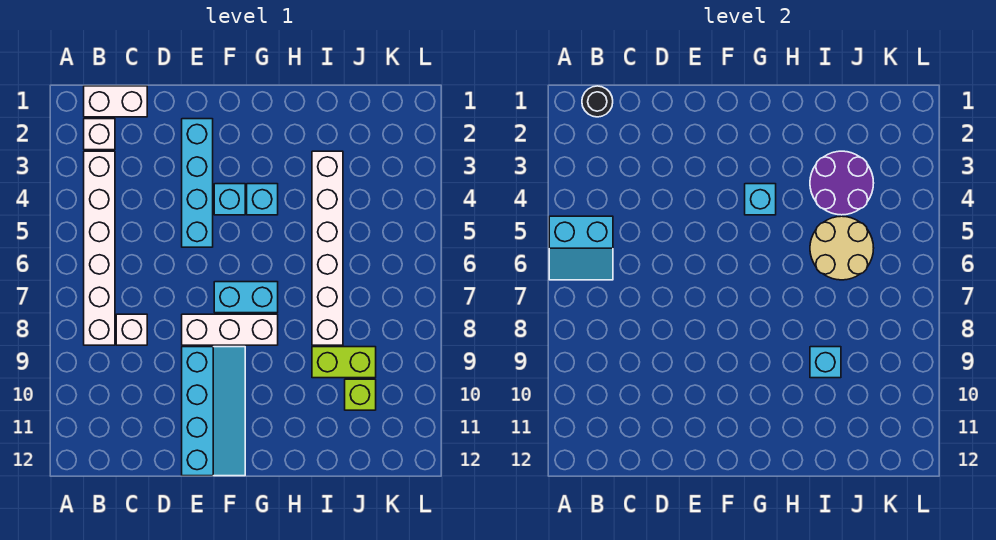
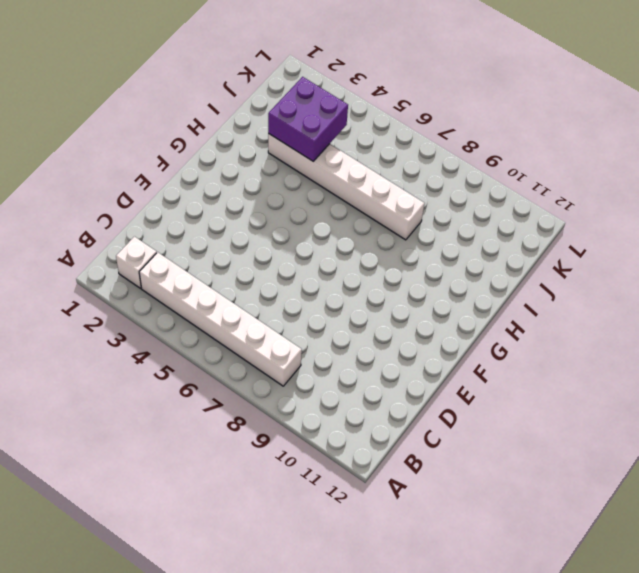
purple brick I3:J4 level 2 -> purple round brick I3:J4 level 2
none -> white brick B1:C1 level 1
none -> white brick C8 level 1
none -> cyan brick E2:E5 level 1

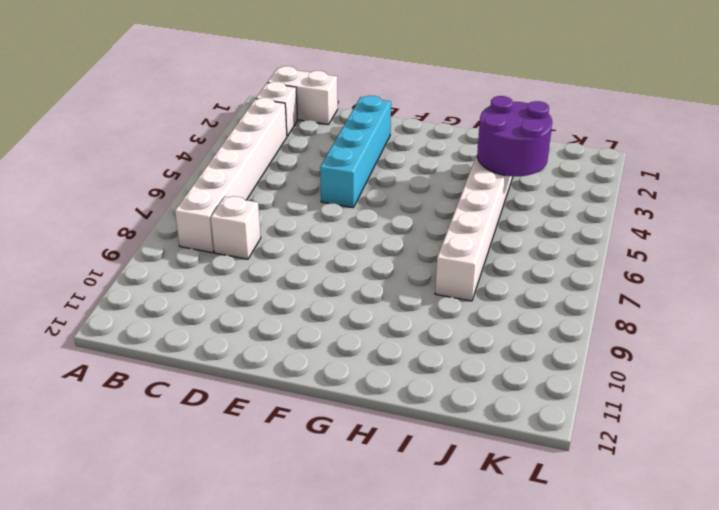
none -> white brick E8:G8 level 1
none -> cyan slope E9:F12 level 1 top E
none -> cyan brick F4 level 1

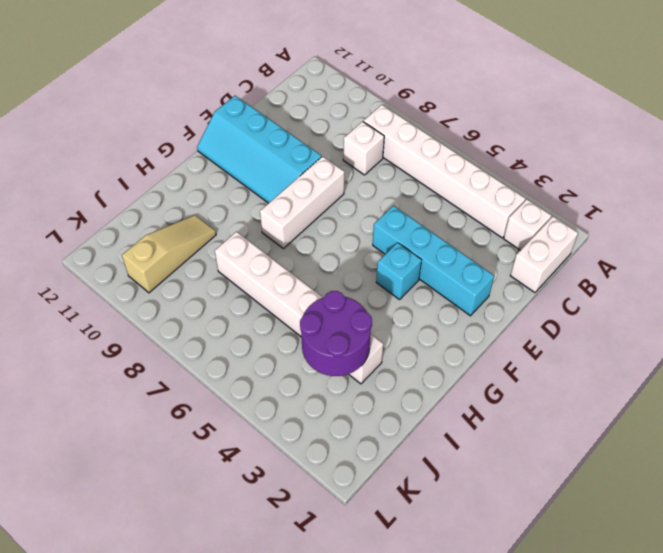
tan slope I10:K10 level 1 top K -> lime brick J10 level 1
none -> cyan brick F7:G7 level 1
none -> cyan brick G4 level 1
none -> lime brick I9:J9 level 1

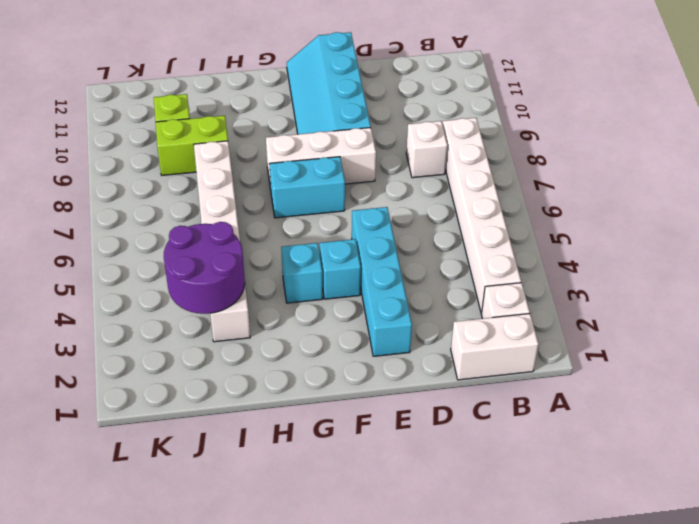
none -> cyan slope A5:B6 level 2 top 5
none -> black round brick B1 level 2
none -> cyan brick G4 level 2

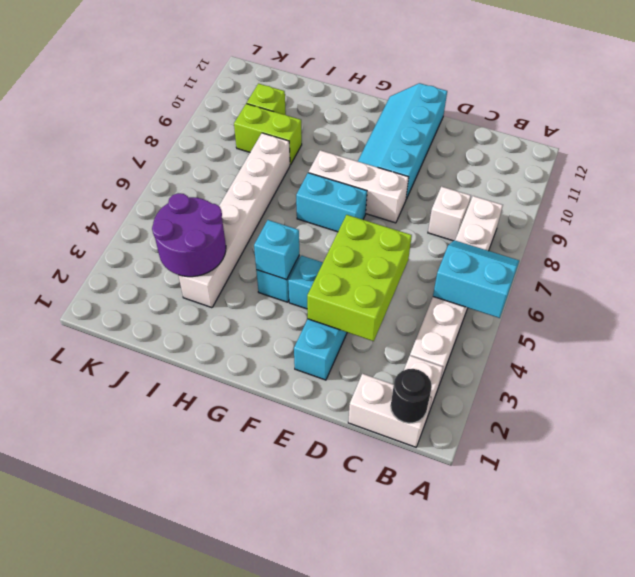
lime brick D3:E5 level 2 -> none
none -> tan round brick I5:J6 level 2
none -> cyan brick I9 level 2

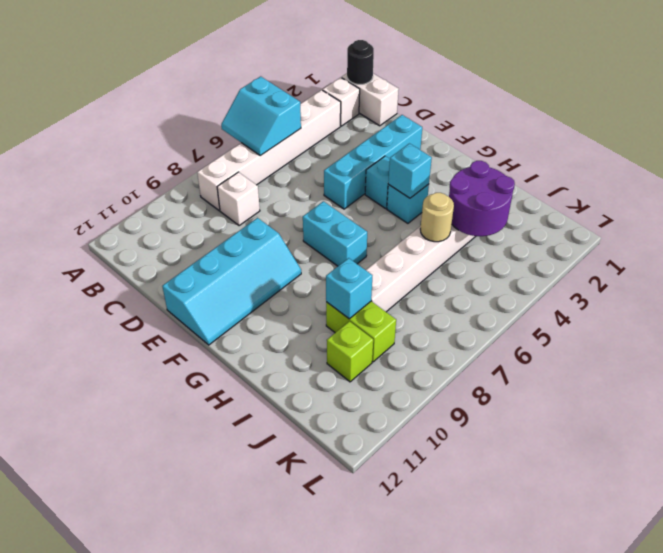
tan round brick I5 level 2 -> tan round brick I5:J6 level 2
none -> white brick E8:G8 level 1

